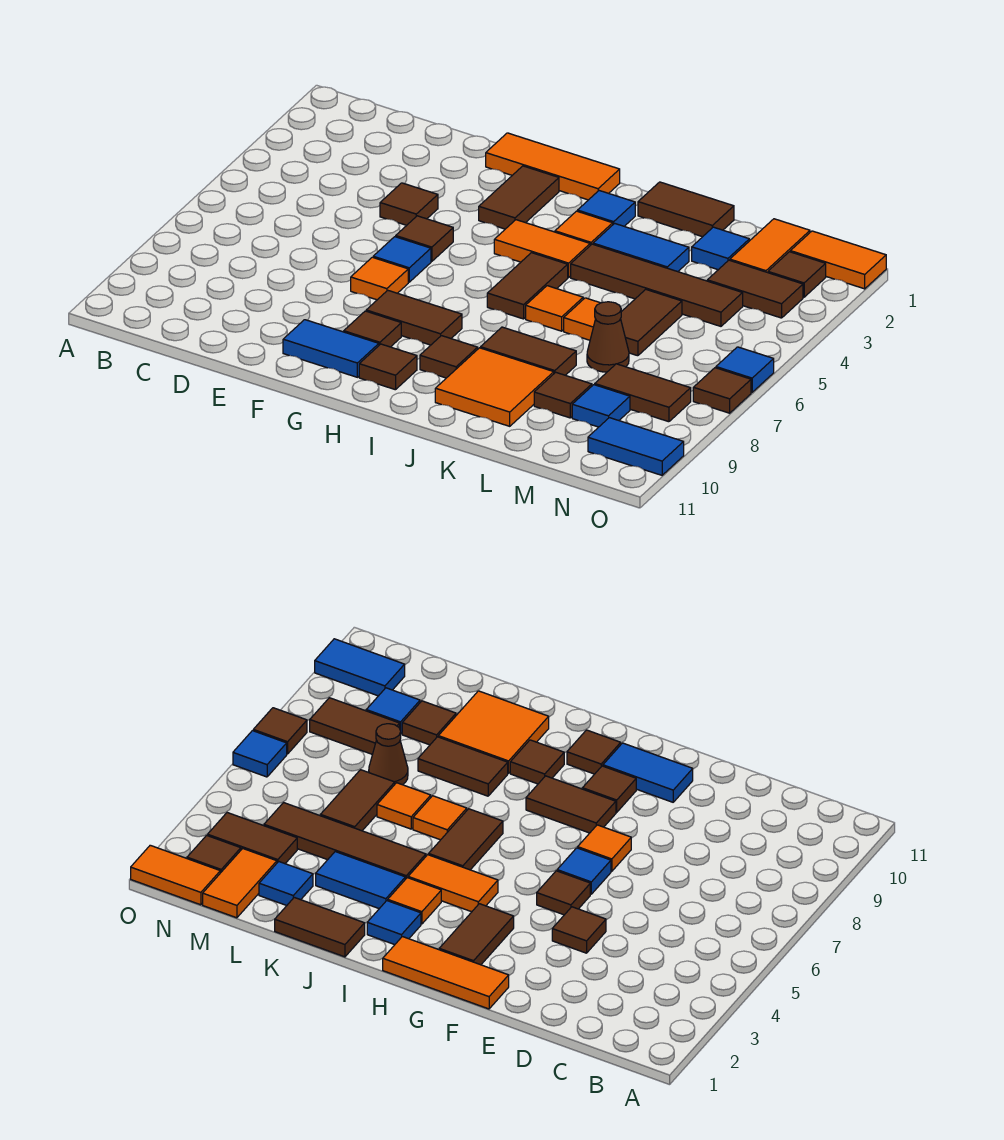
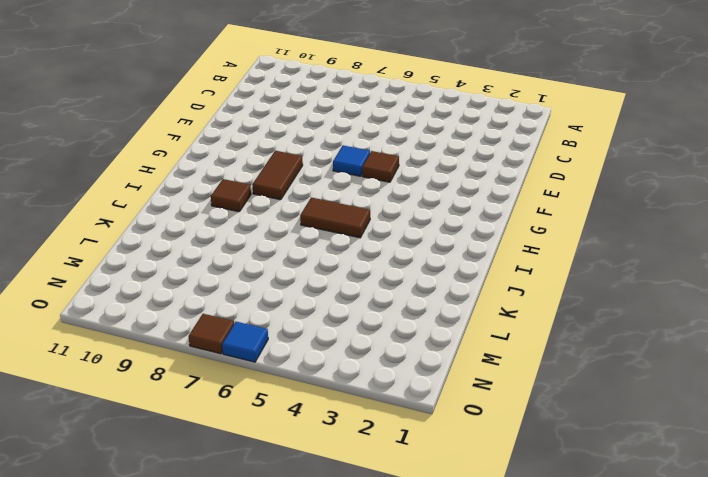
none -> brown tile E4 level 1
none -> orange tile F1:H1 level 1
none -> orange tile F7 level 1
none -> blue tile F10:G10 level 1

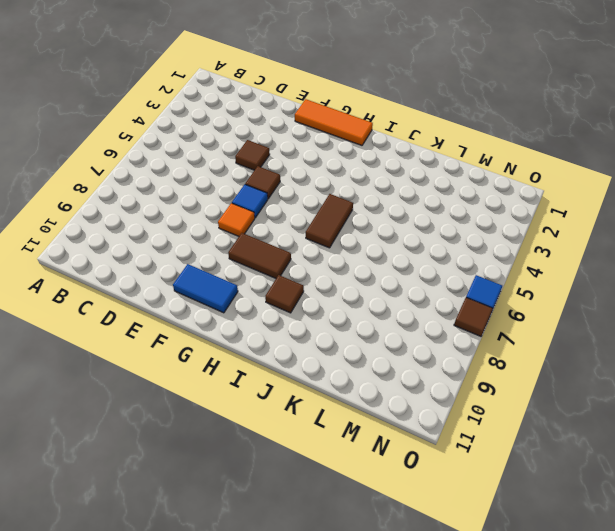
none -> brown tile G2:G3 level 1
none -> brown tile G9 level 1
none -> orange tile H4:I4 level 1
none -> brown tile H10 level 1

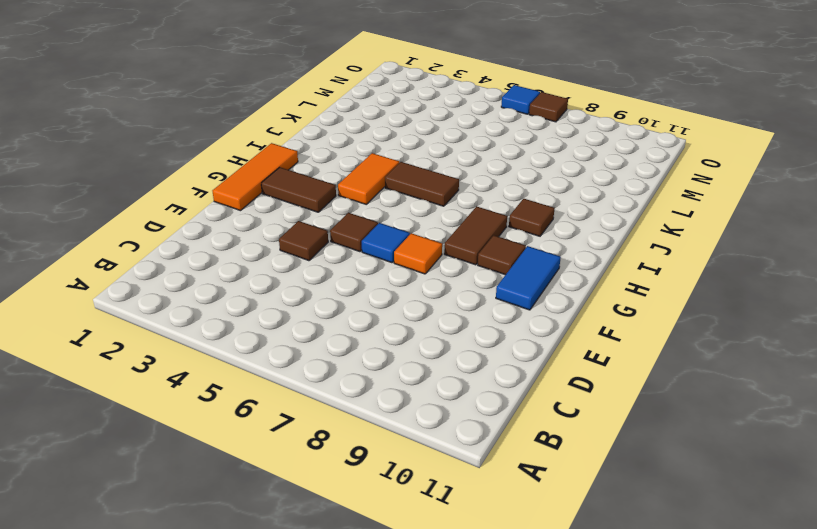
none -> brown tile H10 level 1
none -> blue tile I2 level 1
none -> orange tile I3 level 1
none -> brown tile J1:K1 level 1

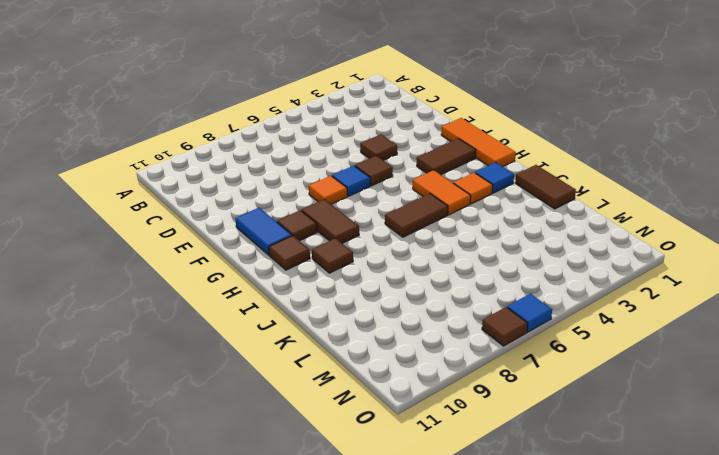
none -> blue tile J3:K3 level 1
none -> brown tile J4:M4 level 1
none -> orange tile J6 level 1
none -> brown tile J8:K8 level 1

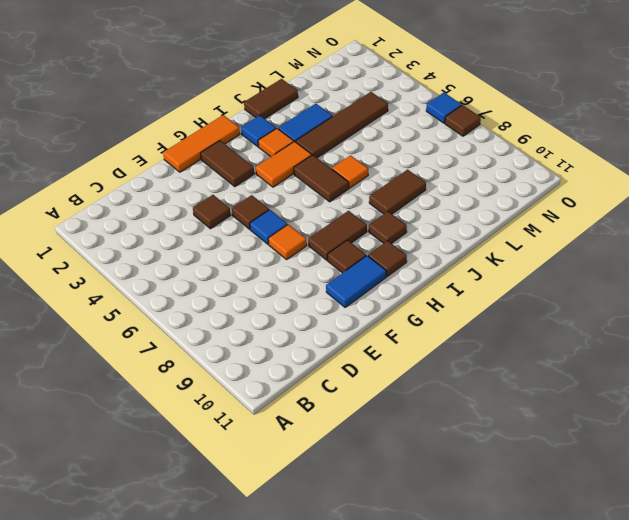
none -> orange tile J9:K10 level 1
none -> orange tile K6 level 1
none -> blue tile L2 level 1
none -> brown tile L5:L6 level 1

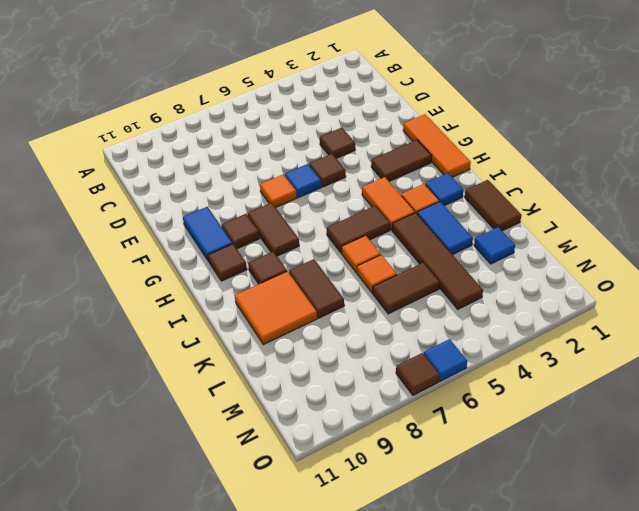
none -> brown cone L7 level 1
none -> brown tile L9 level 1
none -> orange tile M1:M2 level 1
none -> brown tile M3:N3 level 1

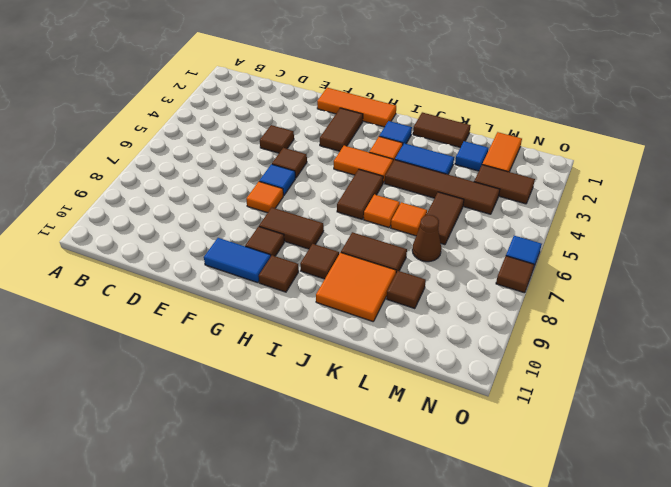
none -> brown tile M8:N8 level 1
none -> blue tile M9 level 1
none -> orange tile N1:O1 level 1
none -> brown tile N2 level 1

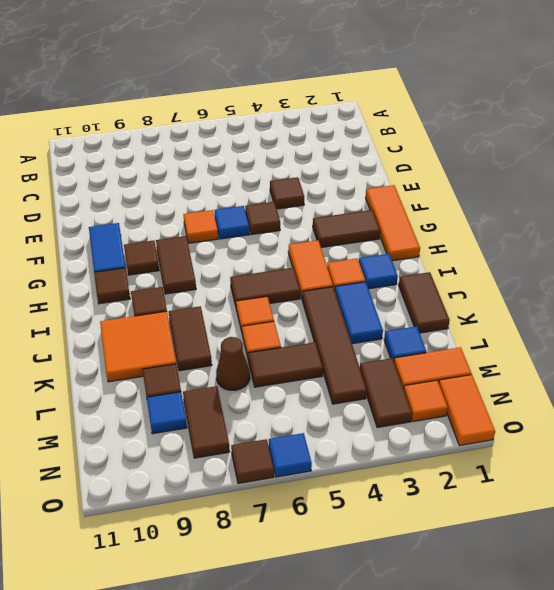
orange tile N2 level 1 -> brown tile N2 level 1
none -> blue tile N10:O10 level 1

